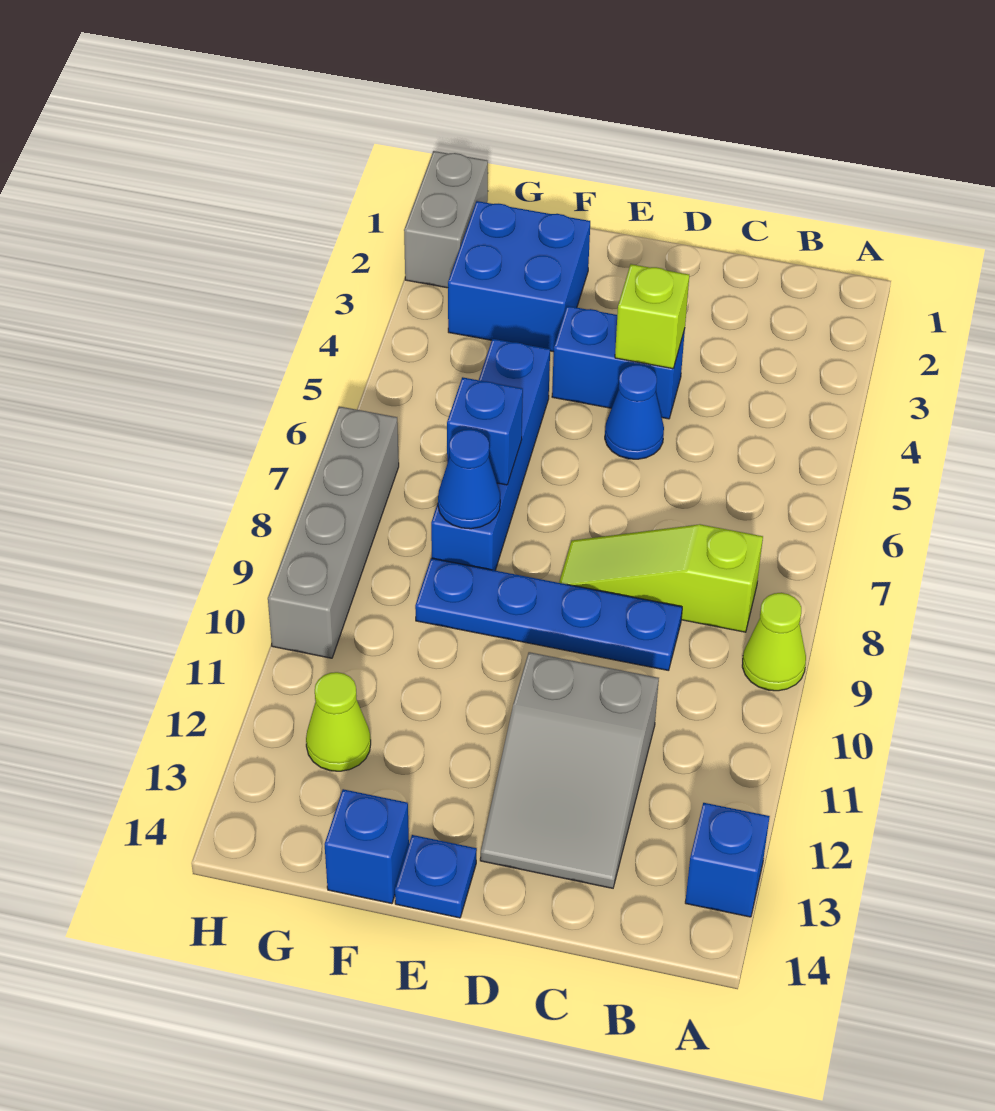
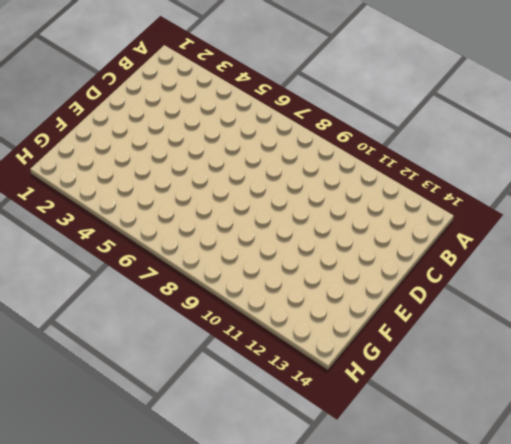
none -> lime cone A9 level 1
none -> blue brick A13 level 1
none -> lime slope B8:D8 level 1 top B

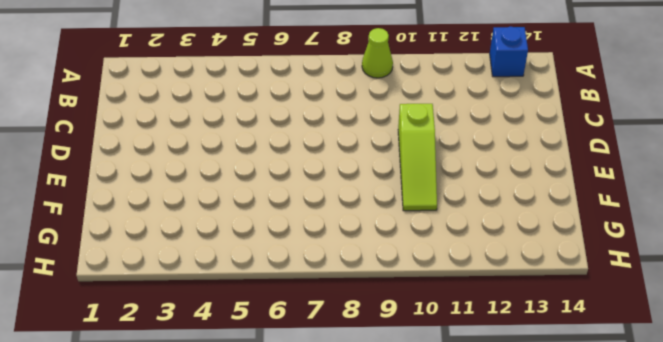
lime slope D10:F10 level 1 top D -> lime slope B8:D8 level 1 top B
none -> blue plate C9:F9 level 1
none -> grey slope C11:D13 level 1 top 11
none -> blue brick D4:E4 level 1

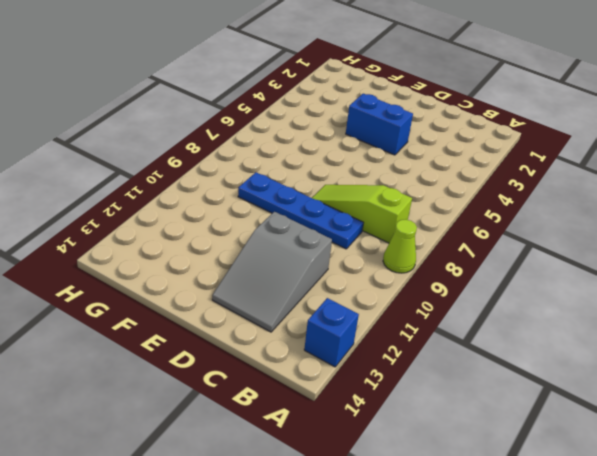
none -> blue cone D5 level 1
none -> blue plate E14 level 1
none -> blue brick F2:G3 level 1

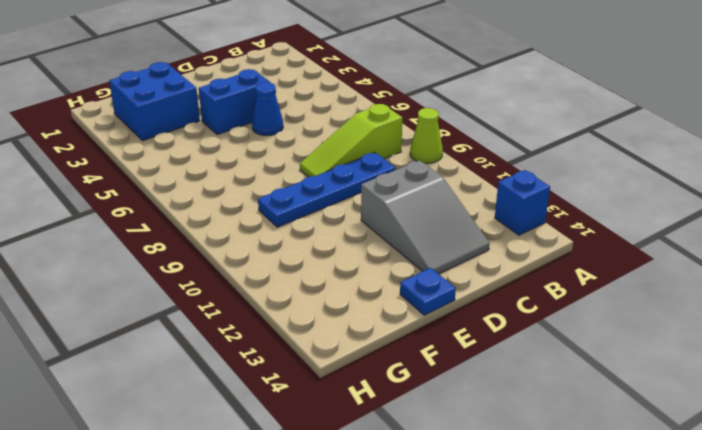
none -> blue brick F5:F8 level 1
none -> blue brick F14 level 1
none -> lime cone G12 level 1

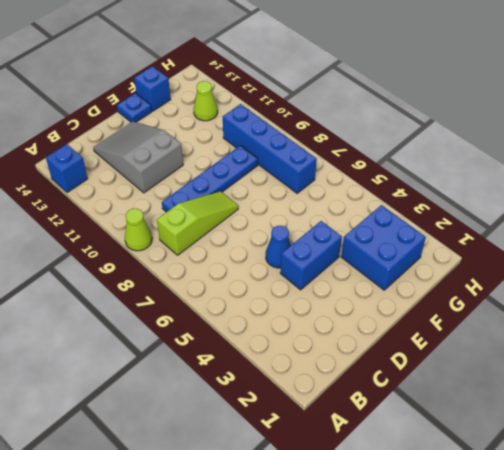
blue brick G7:G10 level 1 -> blue brick F5:F8 level 1
none -> grey brick H1:H2 level 1
none -> grey brick H7:H10 level 1
none -> lime brick D4 level 2

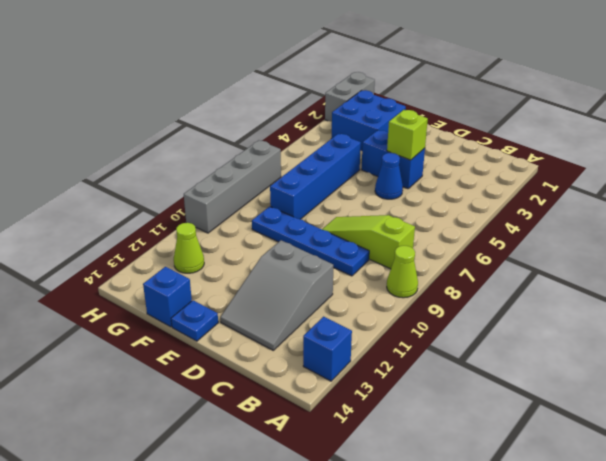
none -> blue brick F7 level 2
none -> blue cone F8 level 2

